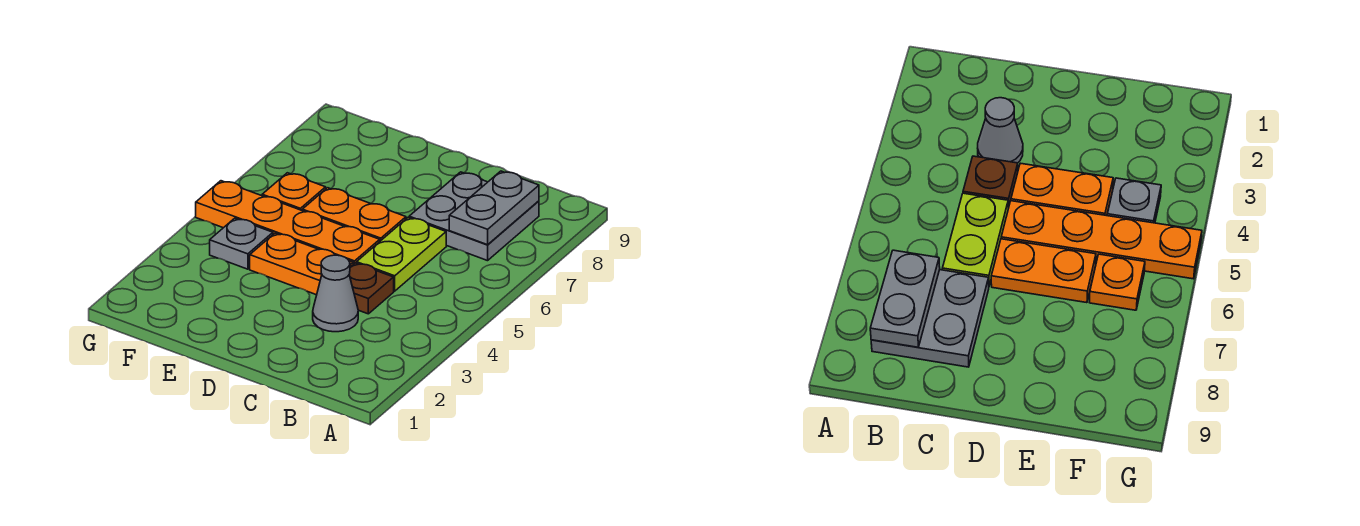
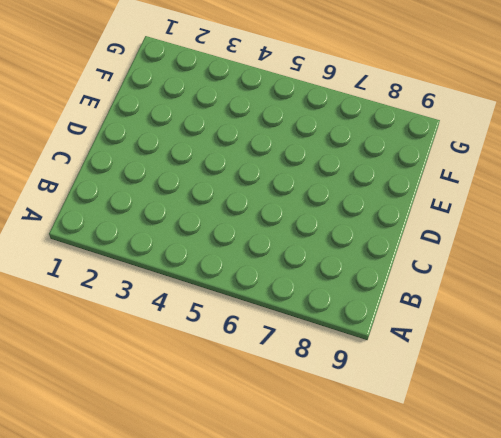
none -> grey plate B7:C8 level 1
none -> grey cone C3 level 1

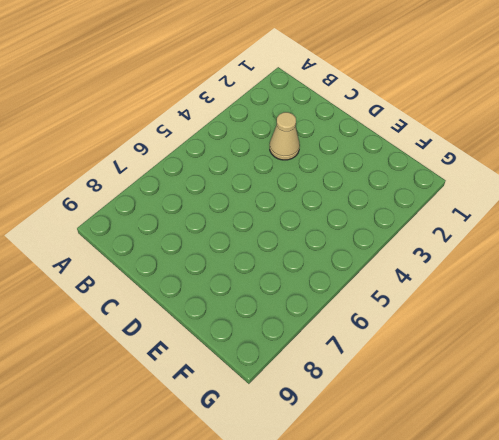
tan cone C3 level 1 -> grey cone C3 level 1
none -> grey plate B7:C8 level 1
none -> brown plate C4 level 1

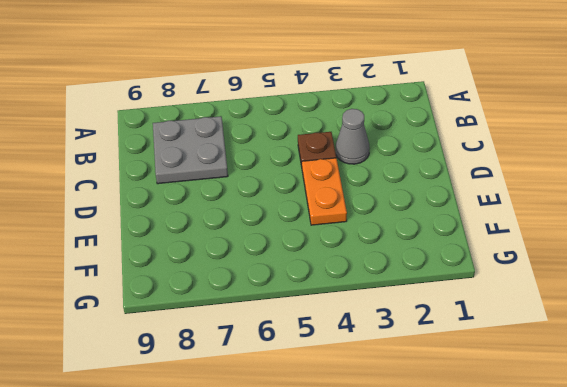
none -> lime plate C5:C6 level 1
none -> orange plate D5:G5 level 1

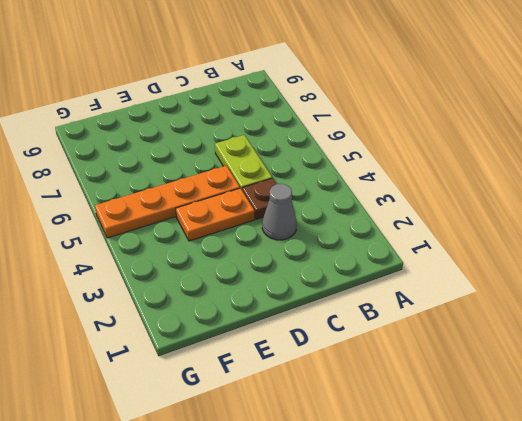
none -> grey plate B7:C8 level 1
none -> orange plate D6:E6 level 1

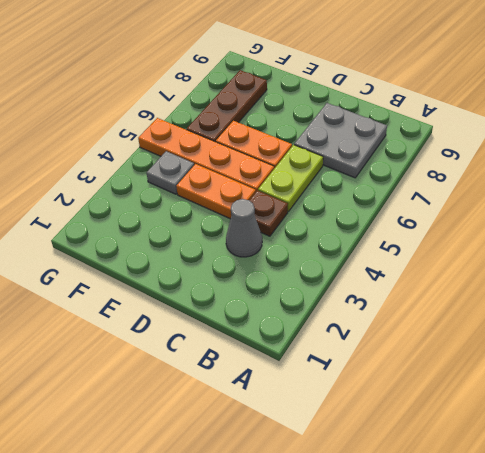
brown plate F6:F8 level 1 -> orange plate F6 level 1
none -> grey plate B7:B8 level 2

